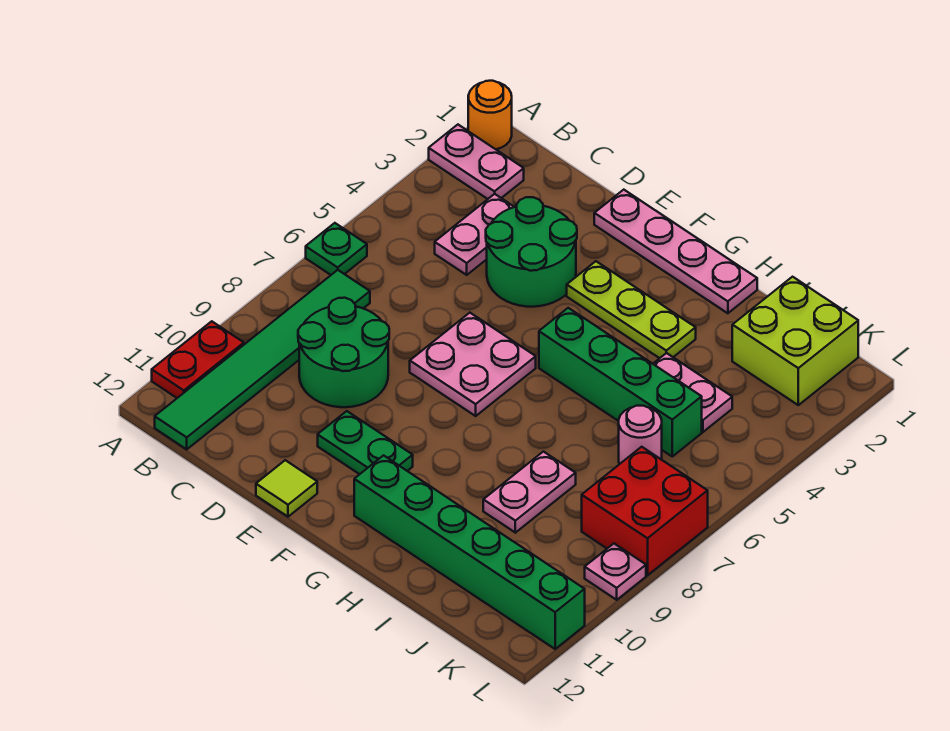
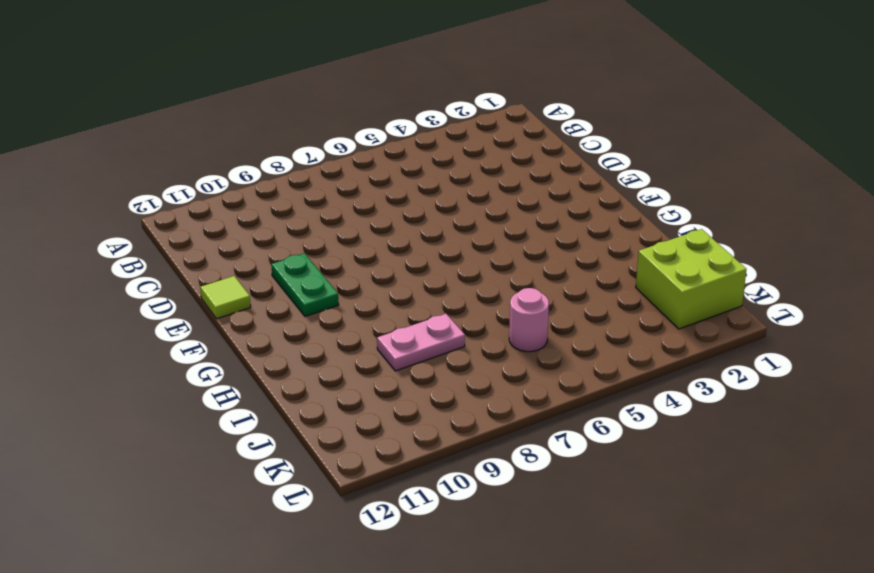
none -> orange round brick A1 level 1
none -> pink plate A2:B2 level 1
none -> green plate A6 level 1

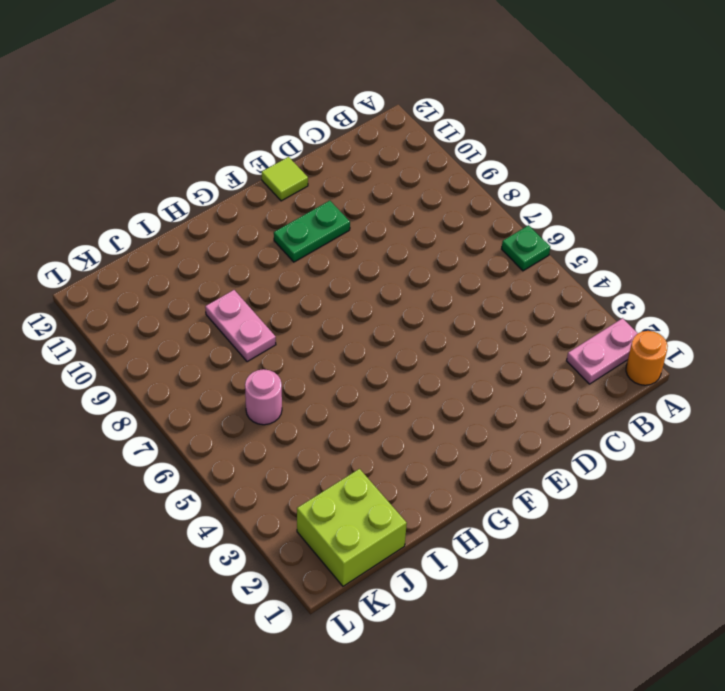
none -> red plate A10:A11 level 1
none -> green tile B7:B12 level 1
none -> pink plate C3:C4 level 1

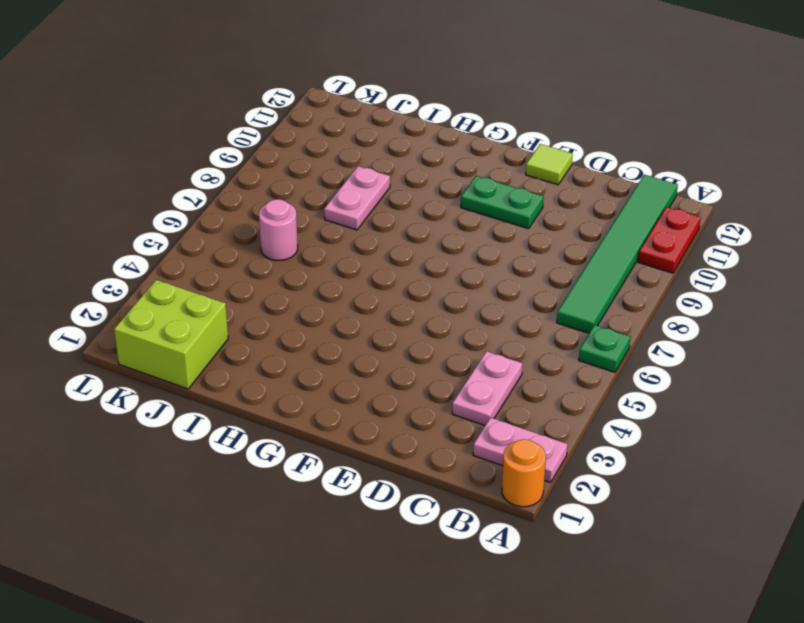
none -> green round brick C8:D9 level 1
none -> green round brick D3:E4 level 1
none -> pink plate E1:H1 level 1

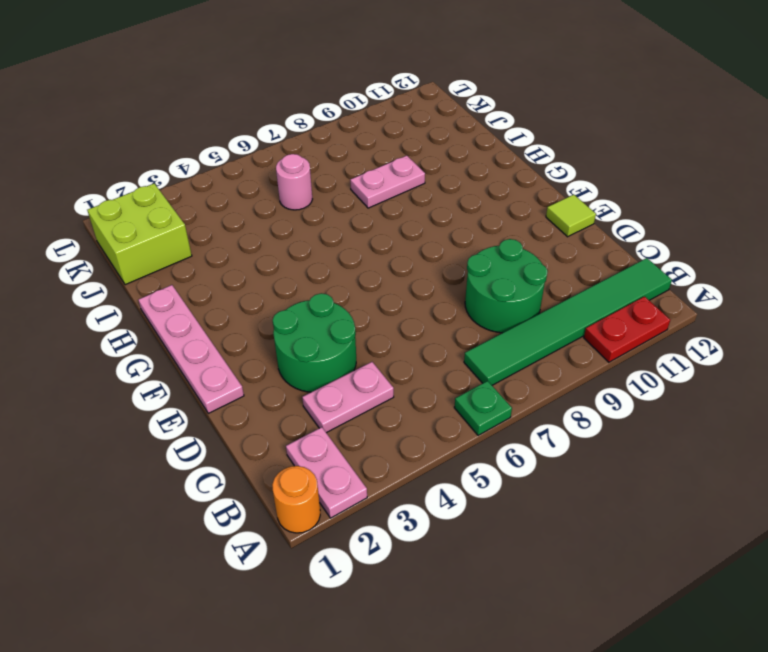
none -> pink plate E6:F7 level 1
none -> green plate E10:F10 level 1
none -> lime plate F3:H3 level 1

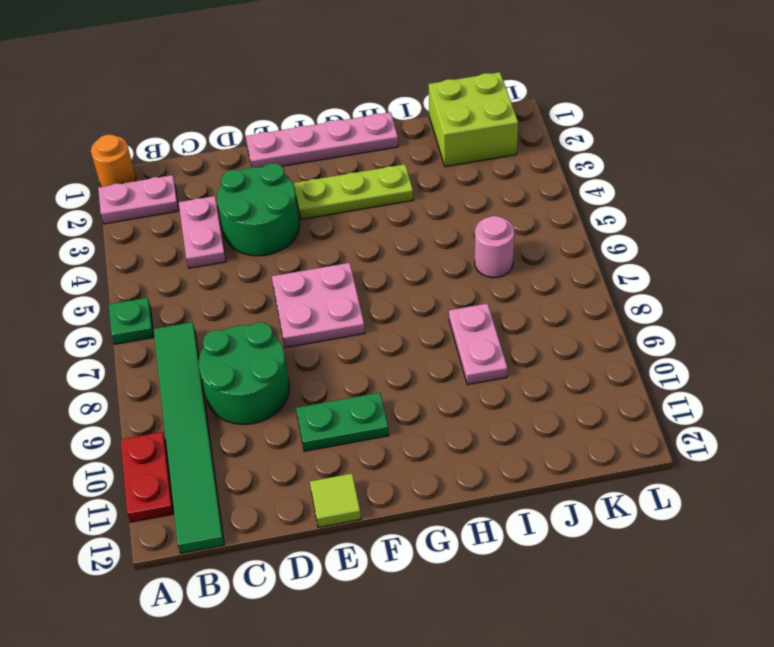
none -> green brick G5:J5 level 1
none -> green brick G11:L11 level 1
none -> pink plate I4:J4 level 1

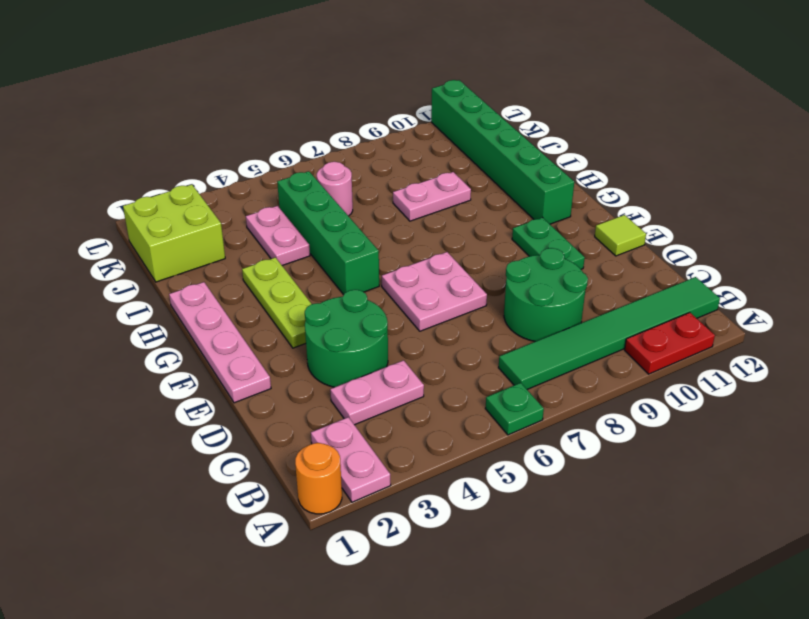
none -> red brick K7:L8 level 1
none -> pink plate L9 level 1

